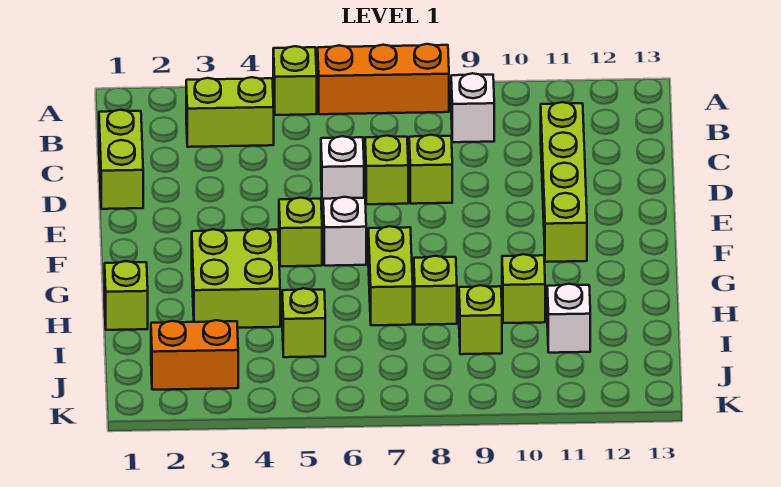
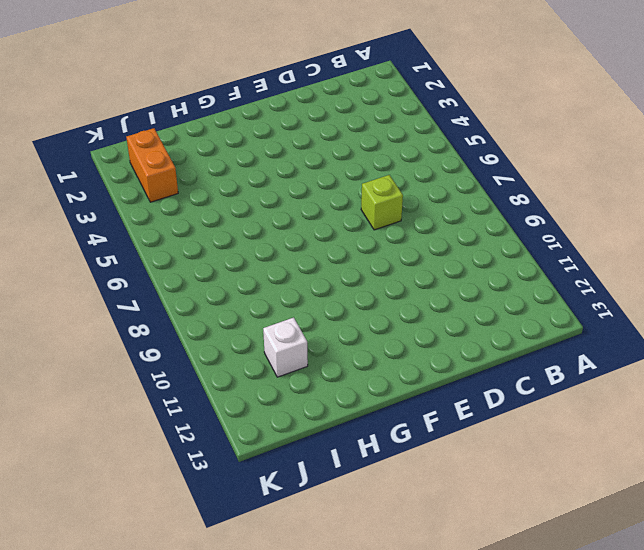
none -> lime brick A5 level 1
none -> orange brick A6:A8 level 1
none -> lime brick B3:B4 level 1

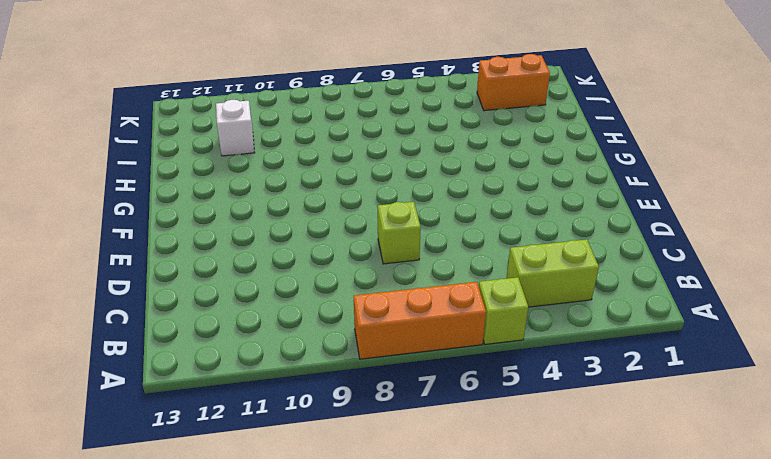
none -> white brick B9 level 1
none -> lime brick C1:D1 level 1
none -> lime brick C11:F11 level 1

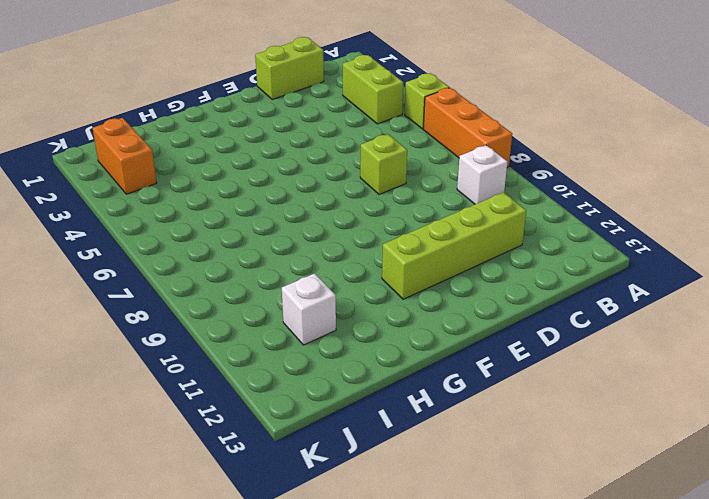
none -> white brick D6 level 1
none -> lime brick D8 level 1
none -> lime brick F5 level 1

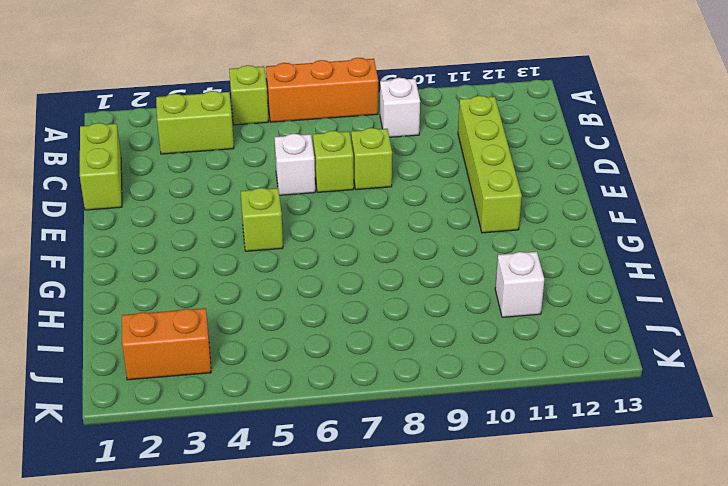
none -> white brick F6 level 1
none -> lime brick G3:H4 level 1
none -> lime brick G7:H7 level 1

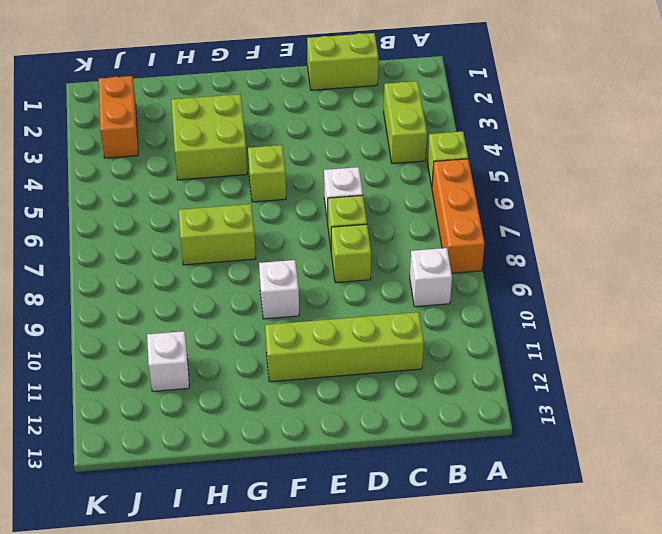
white brick F9 level 1 -> white brick F6 level 1
none -> lime brick H1 level 1
none -> lime brick H8 level 1
none -> lime brick H10 level 1

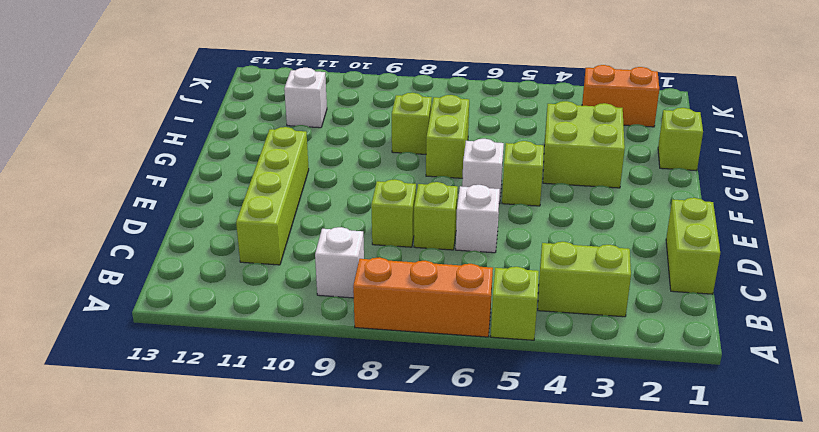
none -> lime brick H10 level 1
none -> lime brick I5 level 1
none -> lime brick I9 level 1

